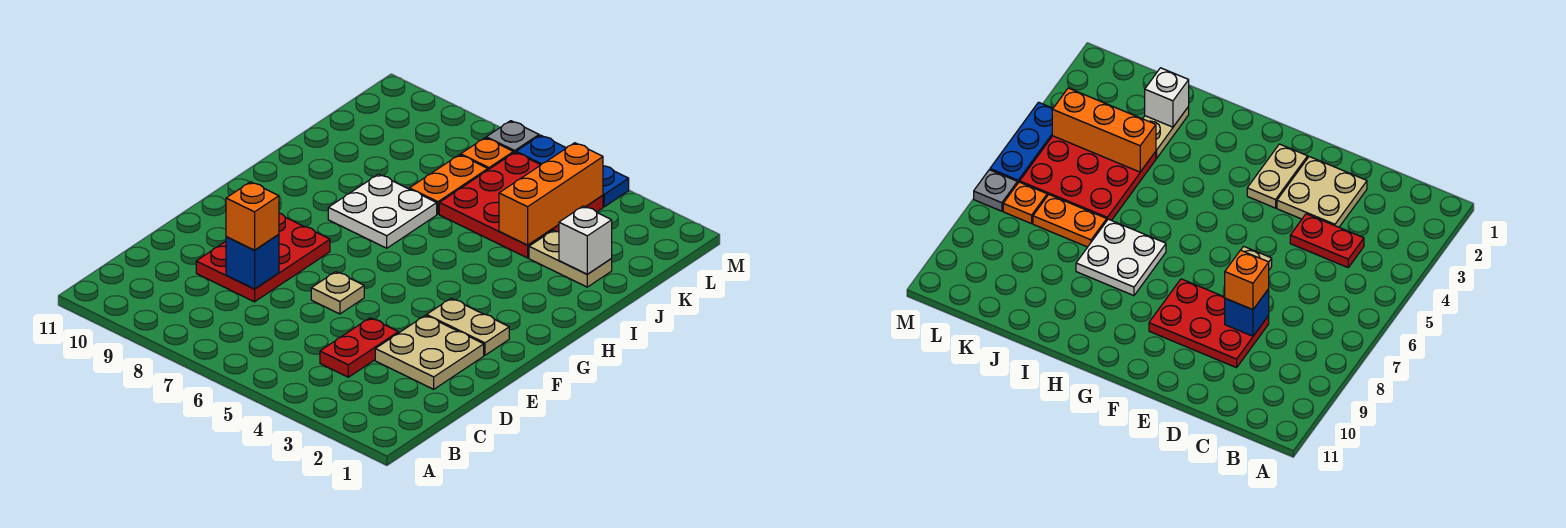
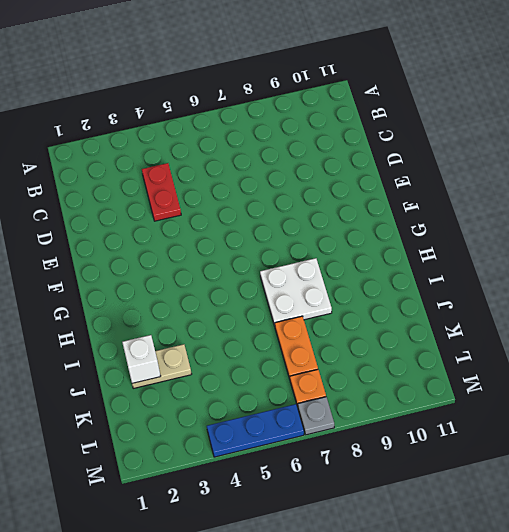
none -> tan plate D2:E3 level 1
none -> red plate D8:F9 level 1
none -> tan plate E6 level 1

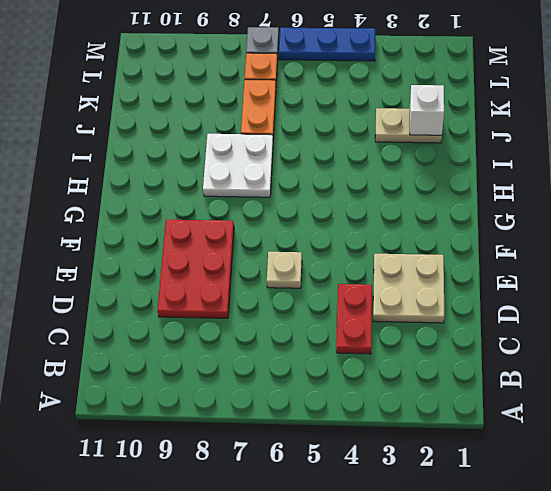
none -> tan plate F2:F3 level 1
none -> red plate J4:L6 level 1
none -> blue brick D8 level 2

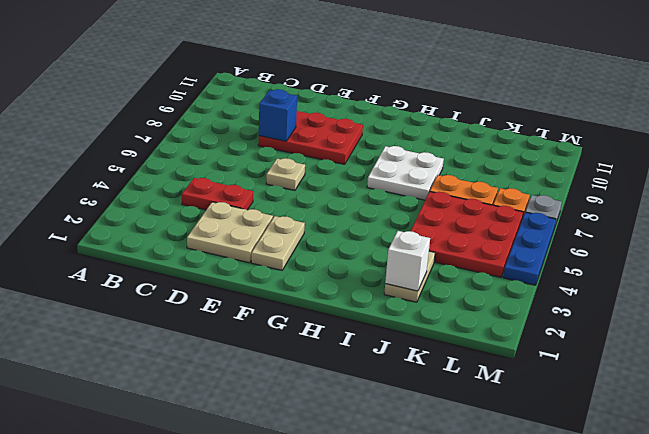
none -> orange brick J4:L4 level 2
none -> orange brick D8 level 3

